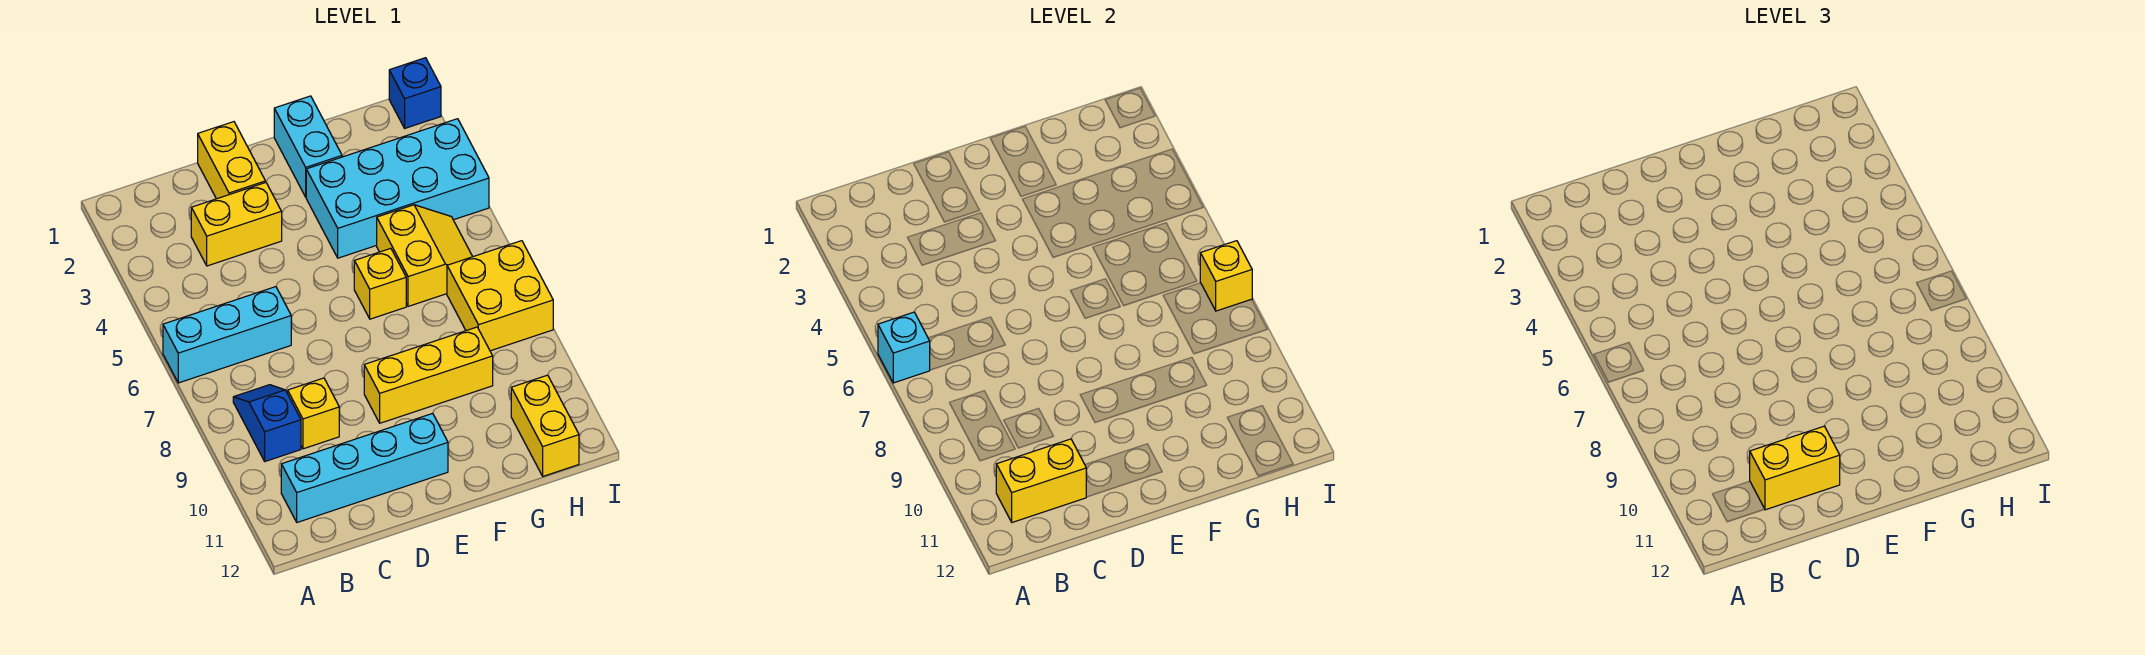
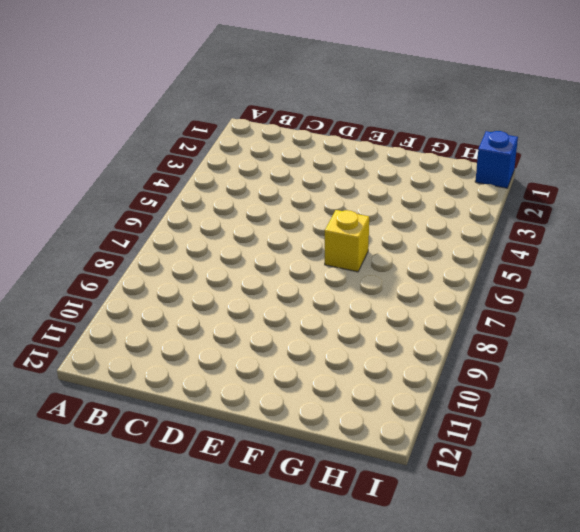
none -> cyan brick A6:C6 level 1
none -> blue slope B8:B9 level 1 top 9
none -> cyan brick B11:E11 level 1

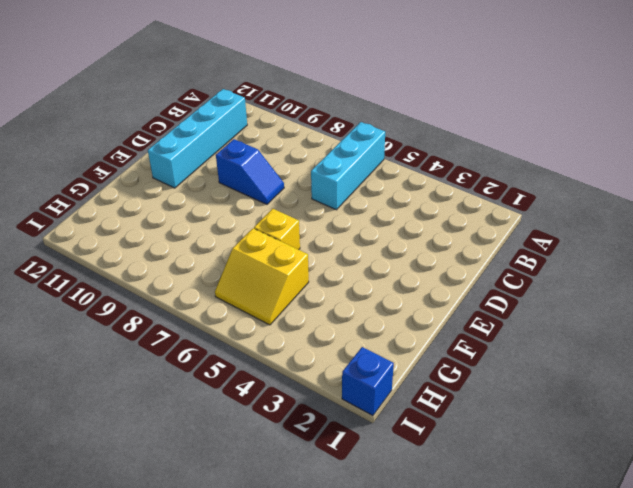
blue slope D8:D9 level 1 top 9 -> blue slope B8:B9 level 1 top 9
none -> yellow brick C3:D3 level 1
none -> yellow brick C9 level 1
none -> yellow brick D1:D2 level 1

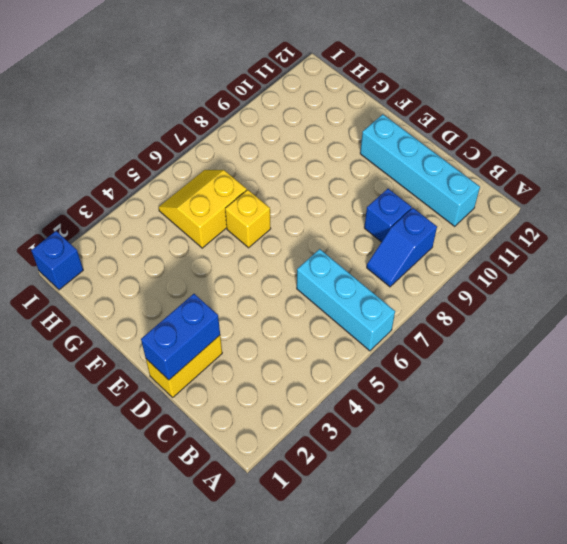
blue brick C9 level 1 -> yellow brick C9 level 1
blue brick D1:D2 level 2 -> none
none -> yellow brick C3:D3 level 1
none -> yellow brick E9:G9 level 1
none -> cyan brick F1:F2 level 1

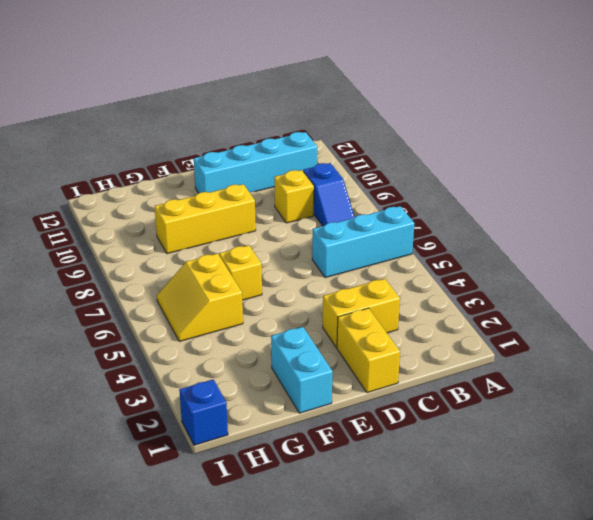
none -> cyan brick F3:I4 level 1
none -> yellow brick H7:I8 level 1
none -> yellow brick H11:H12 level 1

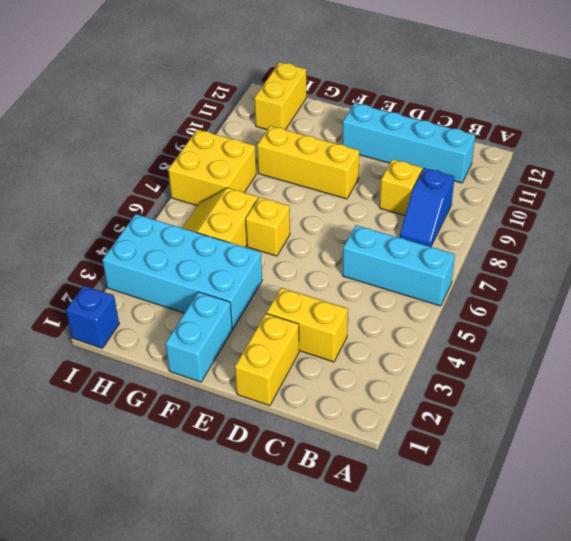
none -> cyan brick A6 level 2
none -> yellow brick B11:C11 level 2
none -> yellow brick I7 level 2

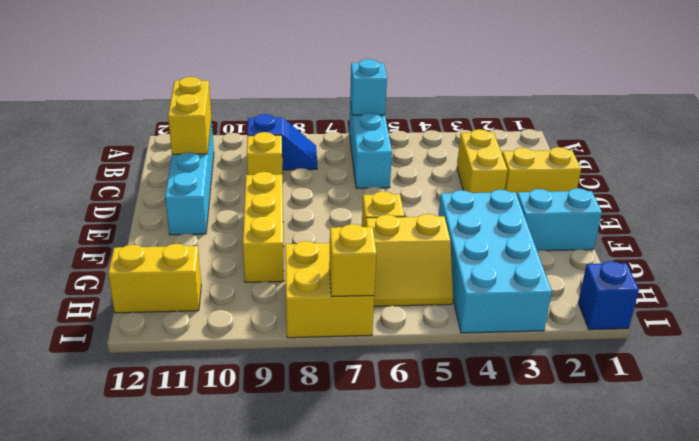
none -> yellow brick C11:D11 level 3

